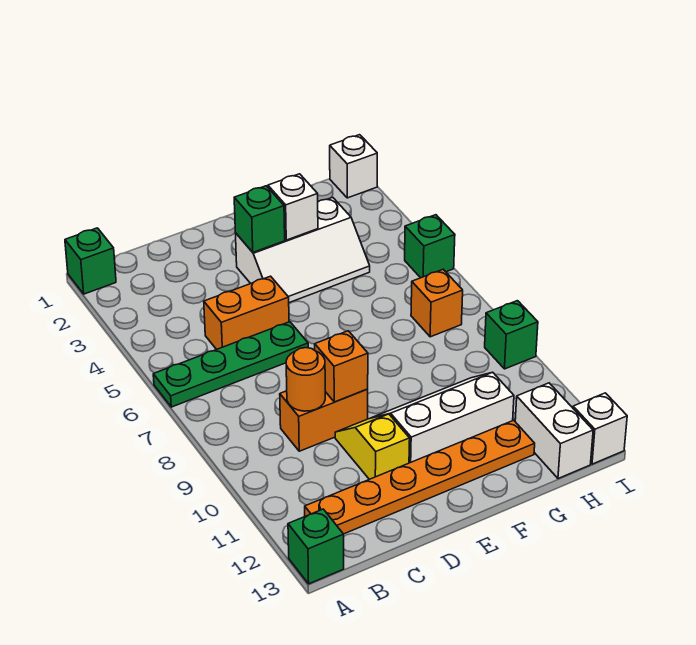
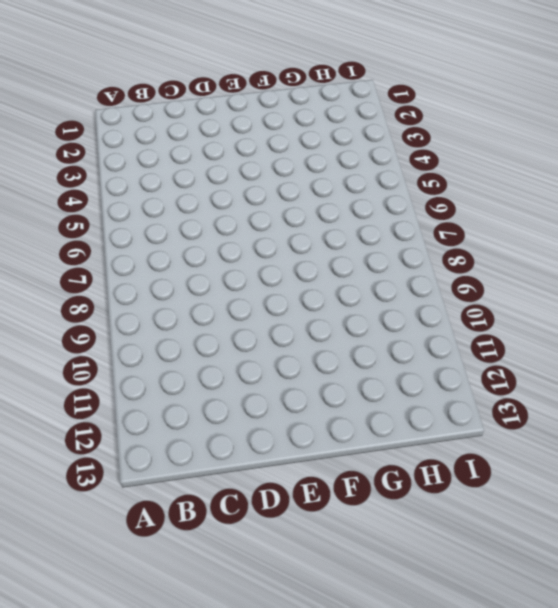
none -> green brick A1 level 1
none -> green plate A6:D6 level 1
none -> green brick A13 level 1

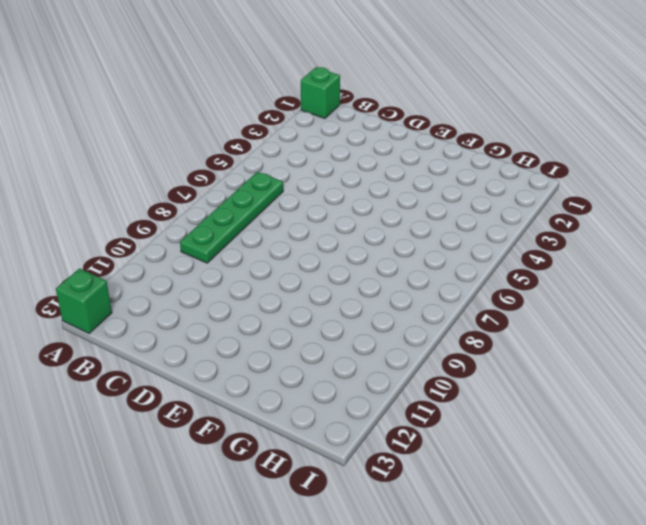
green plate B6:B9 level 1 -> green plate A6:D6 level 1
none -> orange plate B12:G12 level 1
none -> orange brick C5:D5 level 1
none -> orange brick C9:D9 level 1

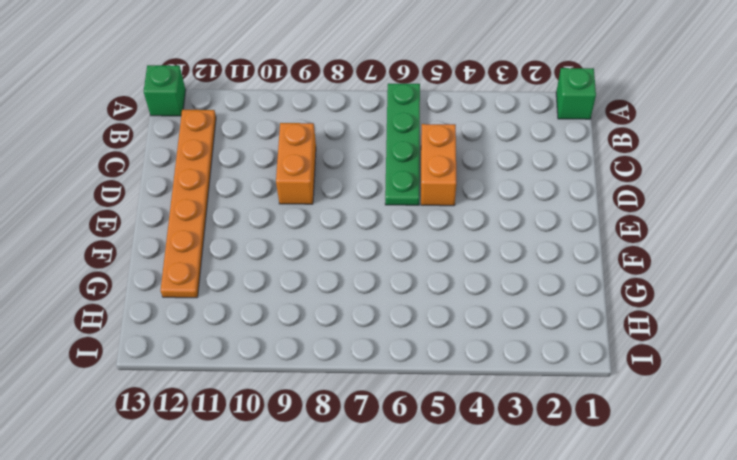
none -> yellow slope D10:D11 level 1 top 11
none -> white slope E3:G4 level 1 top 3
none -> white slope E10:G11 level 1 top 11

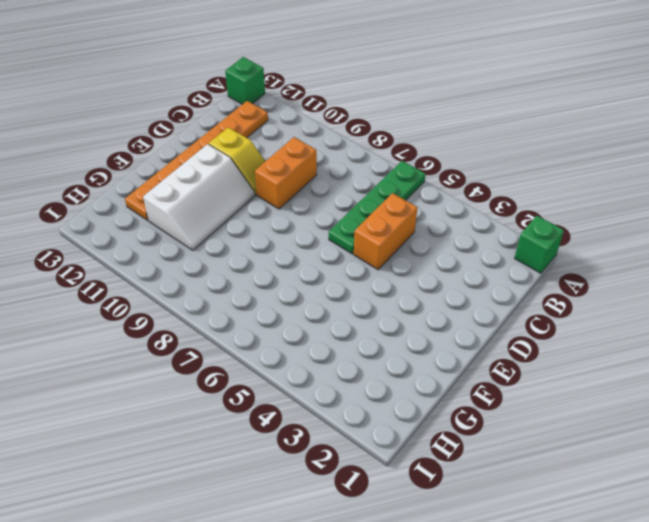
none -> white slope E3:G4 level 1 top 3
none -> orange brick H7 level 1
none -> white brick H12:H13 level 1

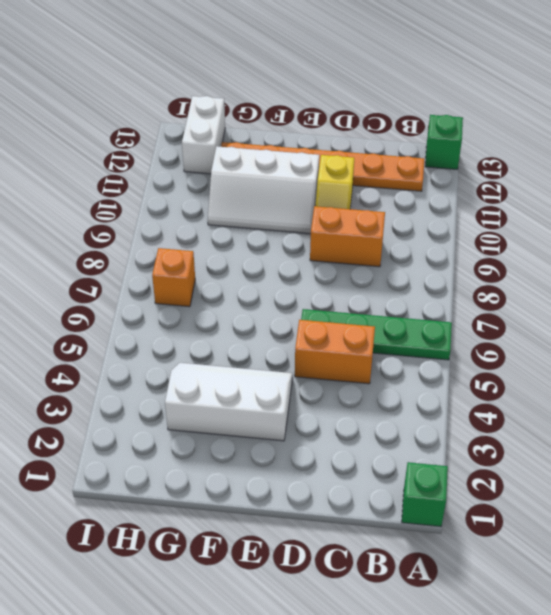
none -> white brick I1 level 1
none -> green brick I5 level 1
none -> green brick I9 level 1

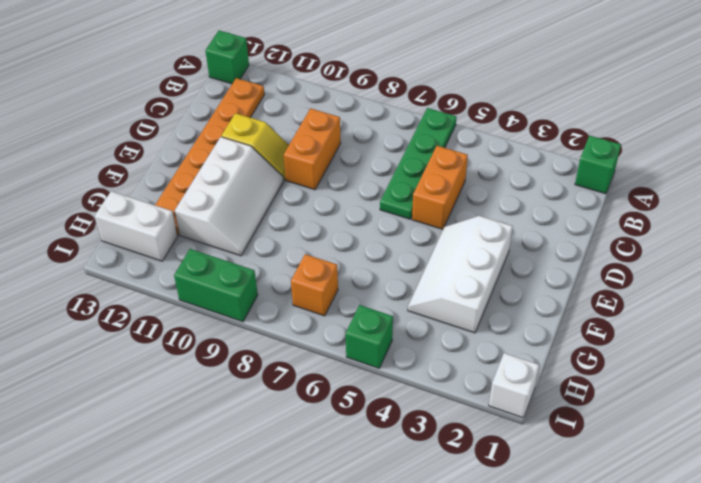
green brick I9:I10 level 1 -> green brick I9 level 1
none -> white brick I13 level 1
none -> orange round brick C9 level 2
none -> orange brick D9 level 2

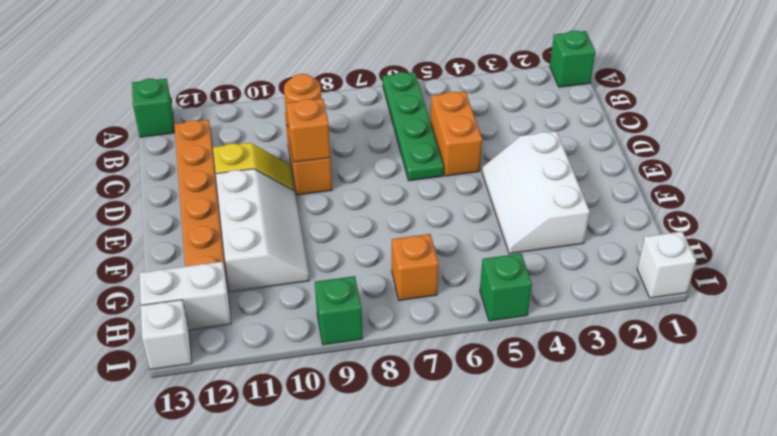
none -> green brick E3 level 2
none -> white brick F3 level 2

